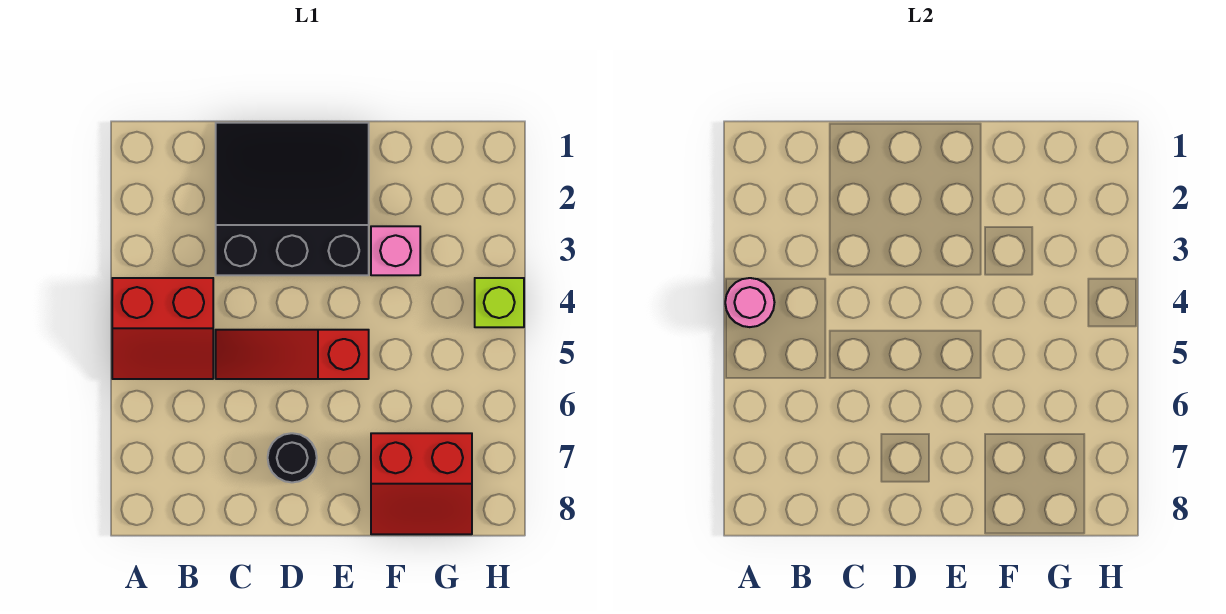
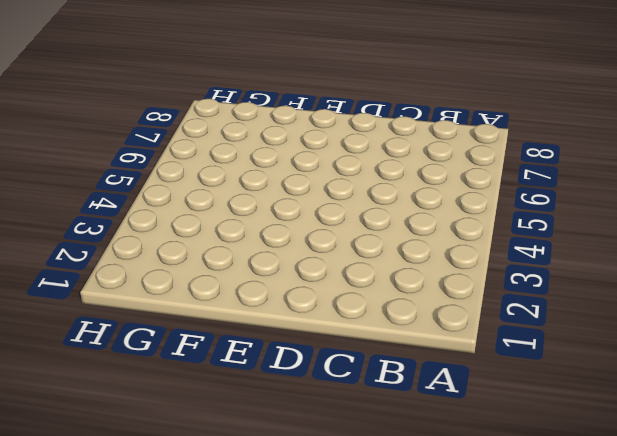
none -> red slope A4:B5 level 1 top 4
none -> black slope C1:E3 level 1 top 3

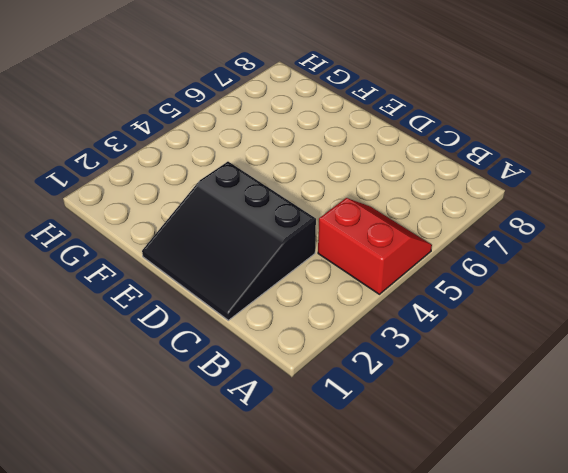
none -> red slope C5:E5 level 1 top E
none -> black round brick D7 level 1

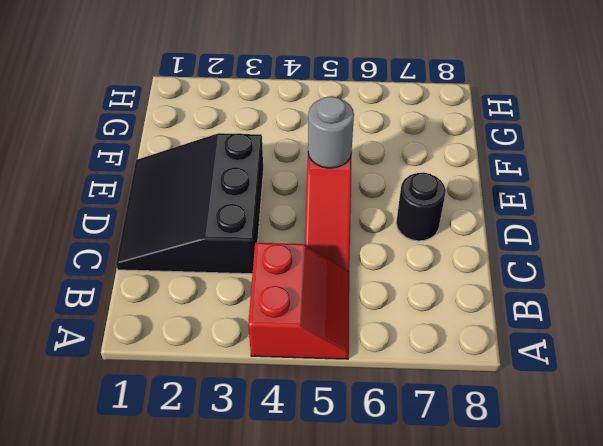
grey round brick E5 level 2 -> none
none -> pink brick F3 level 1
none -> red slope F7:G8 level 1 top 7

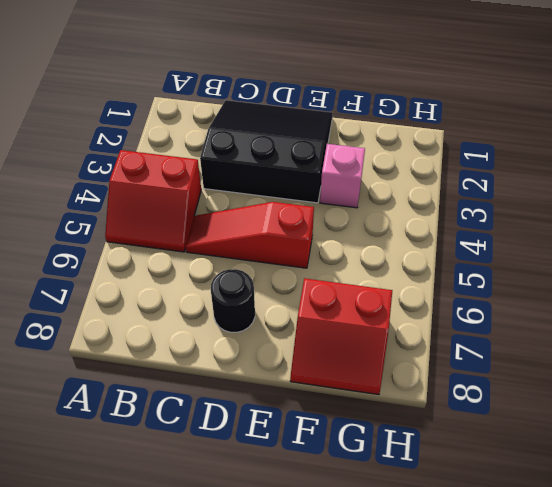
none -> lime brick H4 level 1
none -> pink round brick A4 level 2

